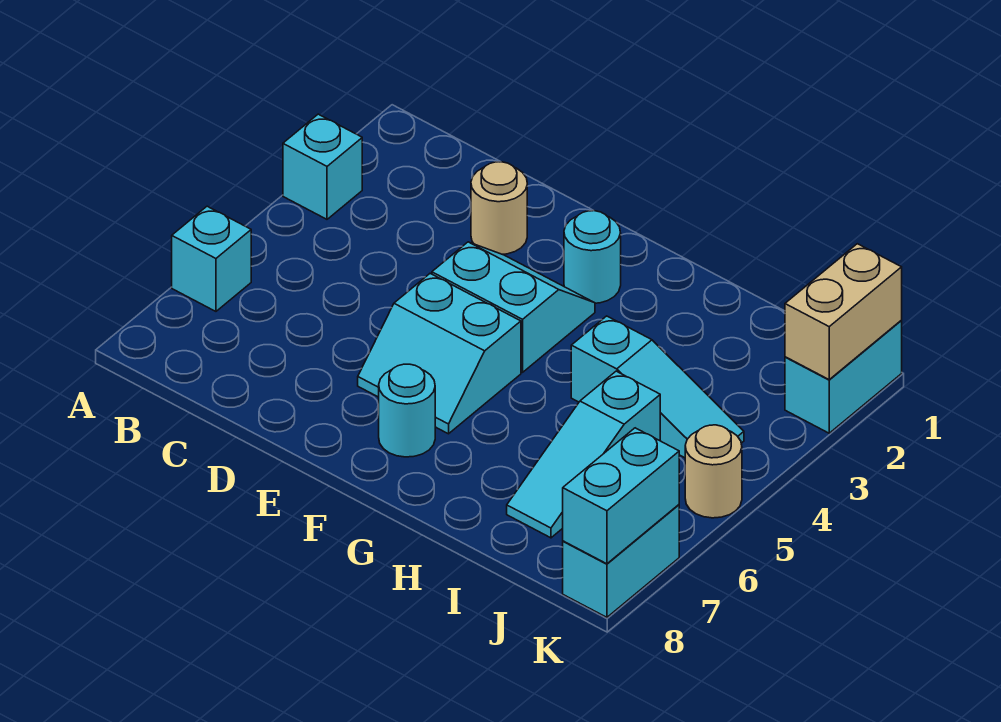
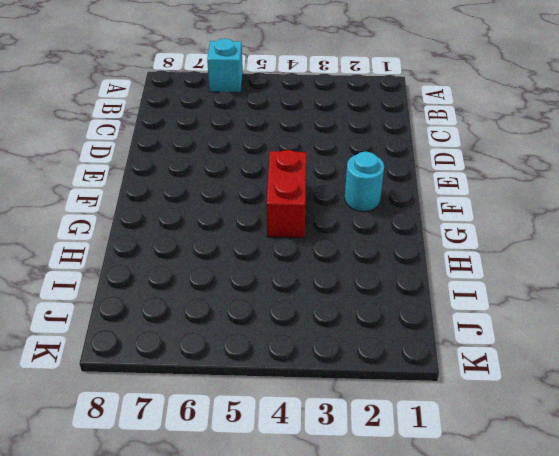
red brick F4:G4 level 1 -> cyan slope E3:F4 level 1 top 4
none -> cyan brick A3 level 1
none -> tan round brick D2 level 1
none -> cyan slope E5:F6 level 1 top 5

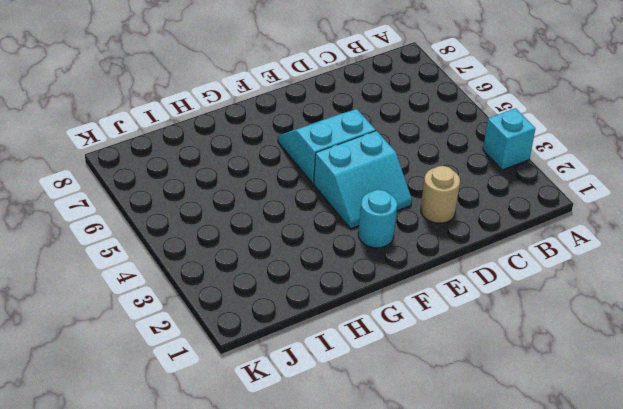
none -> cyan brick A6 level 1
none -> cyan round brick F7 level 1
none -> cyan slope H4:J4 level 1 top H

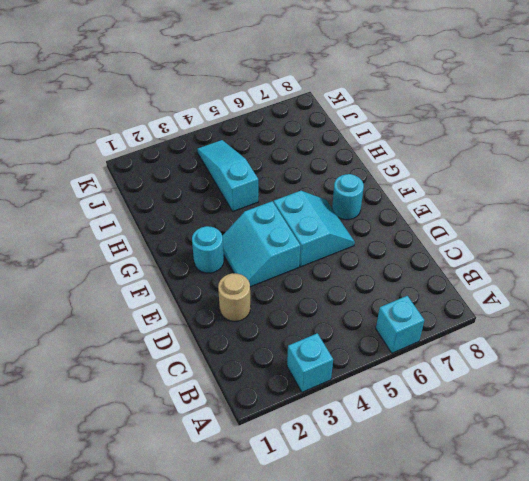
none -> cyan slope I5:I7 level 1 top 5
none -> cyan brick K1:K2 level 1
none -> tan round brick K5 level 1

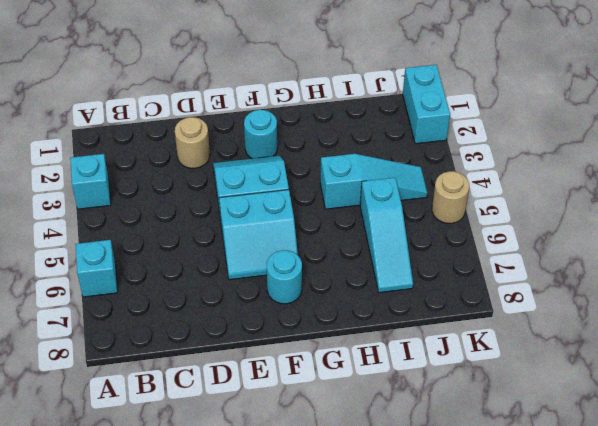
none -> cyan brick K7:K8 level 1
none -> tan brick K1:K2 level 2
none -> cyan brick K7:K8 level 2

